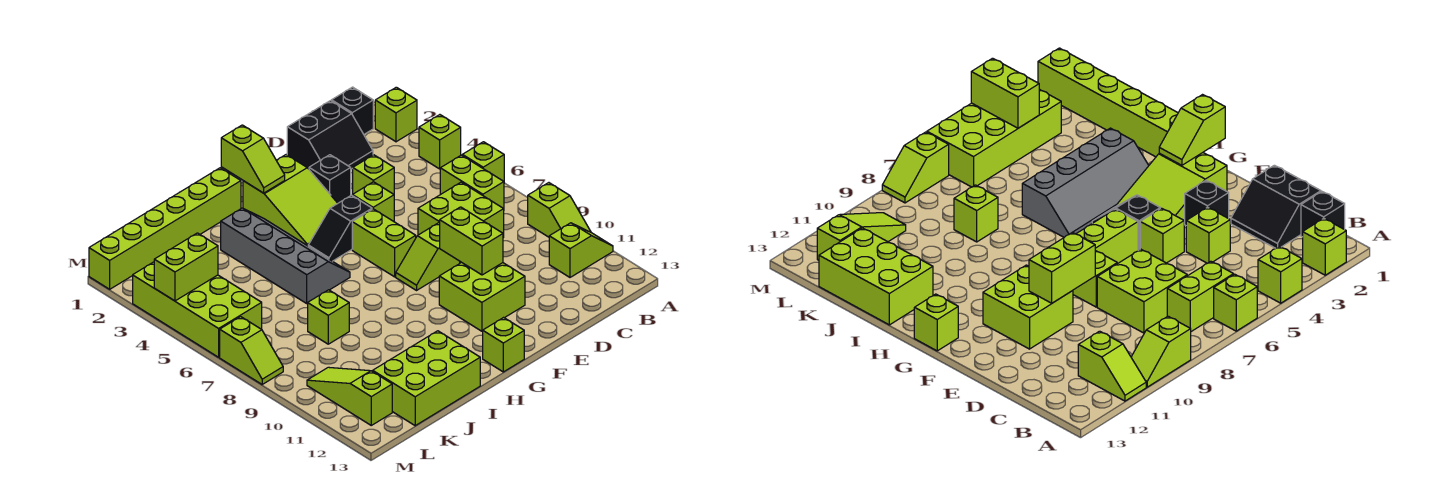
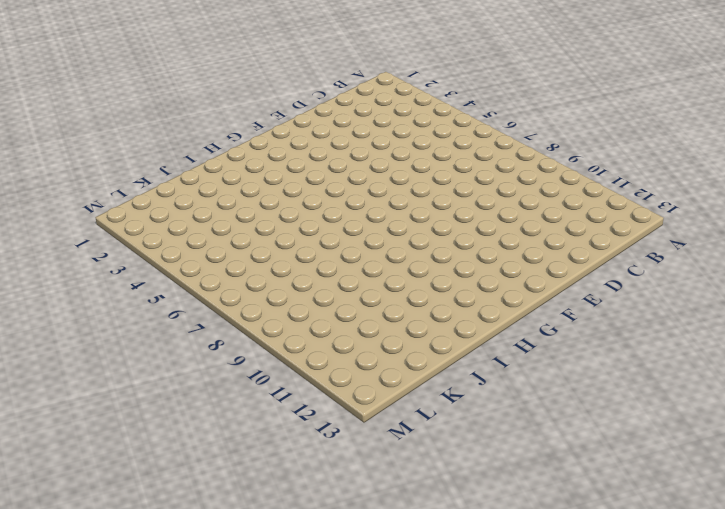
none -> lime brick A2 level 1
none -> lime brick A4 level 1
none -> lime brick A6 level 1

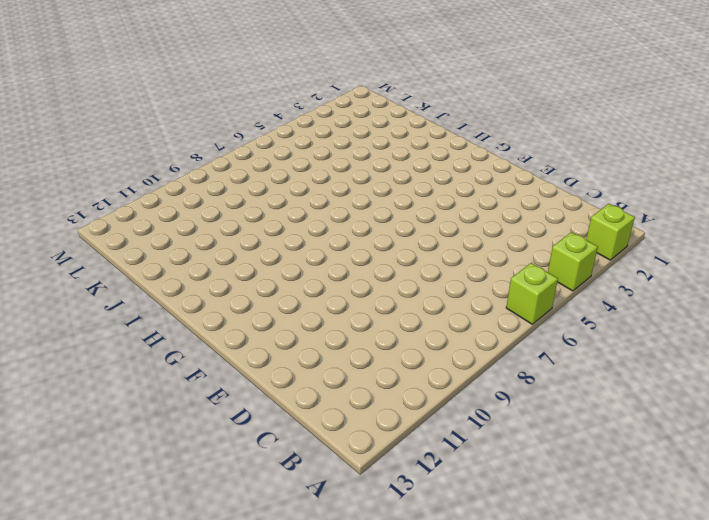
none -> lime slope A9:A10 level 1 top 9
none -> lime slope A11:B11 level 1 top B
none -> black brick B1 level 1

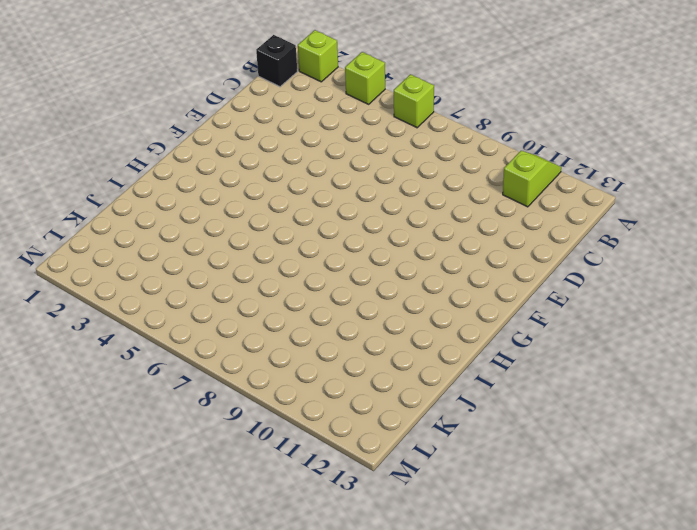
none -> lime slope A9:A10 level 1 top 9
none -> lime brick B6:B7 level 1
none -> black slope C1:D2 level 1 top 1

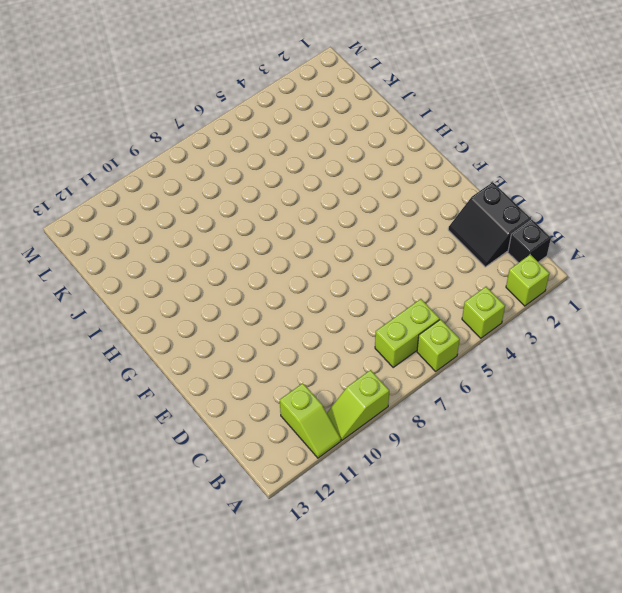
none -> lime brick C7:D8 level 1
none -> lime brick D4 level 1
none -> black brick E3 level 1

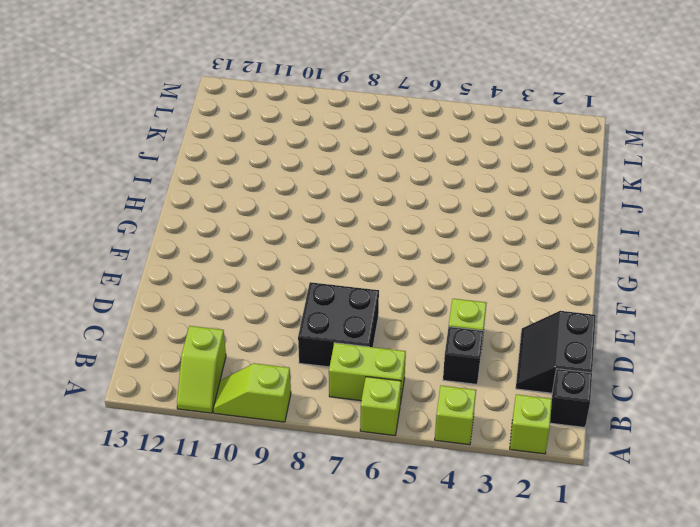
black brick C4 level 1 -> black brick E3 level 1
black brick C7:D8 level 1 -> lime brick C7:D8 level 1
none -> lime brick E5 level 1
none -> lime slope E8:F8 level 1 top E
none -> lime brick E10:F11 level 1

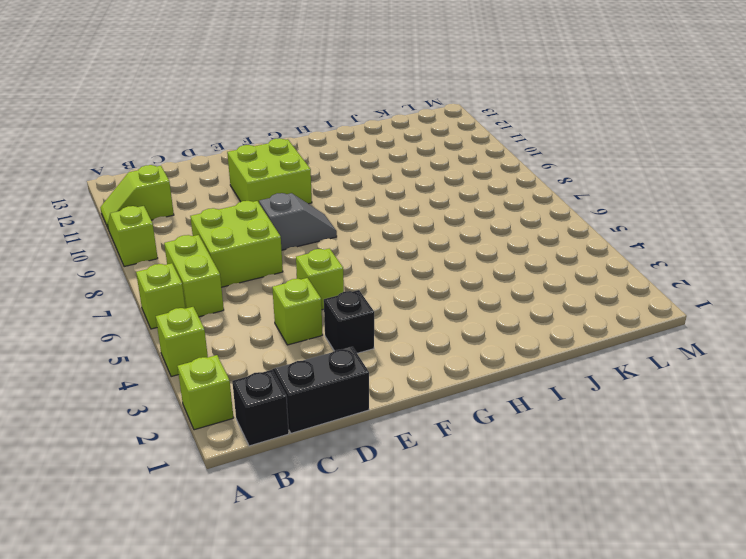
grey slope E8:F8 level 1 top E -> lime slope E8:F8 level 1 top E
none -> lime slope F2:G4 level 1 top 2
none -> black slope F5:G5 level 1 top F
none -> lime brick F6:F7 level 1

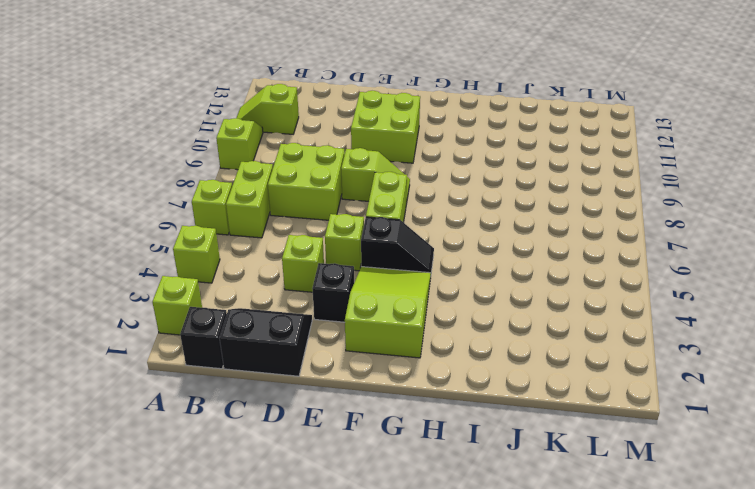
none -> lime brick G13 level 1
none -> lime brick H1:M1 level 1
none -> grey slope H3:I6 level 1 top I

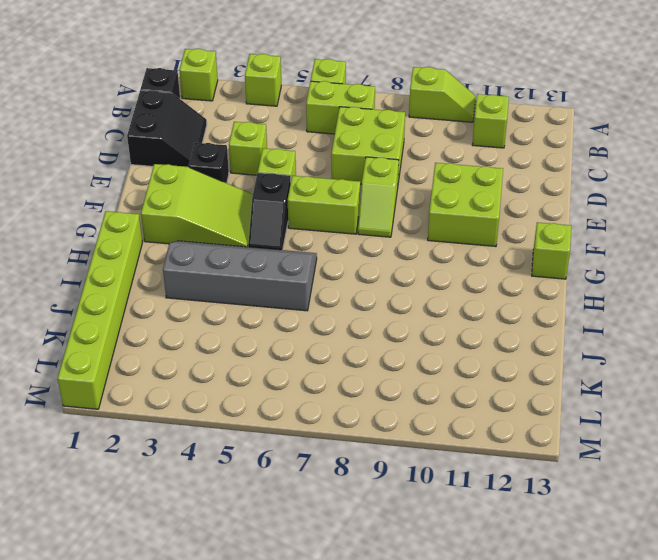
none -> lime brick I12:K13 level 1
none -> lime brick J8 level 1
none -> lime brick L3:M6 level 1

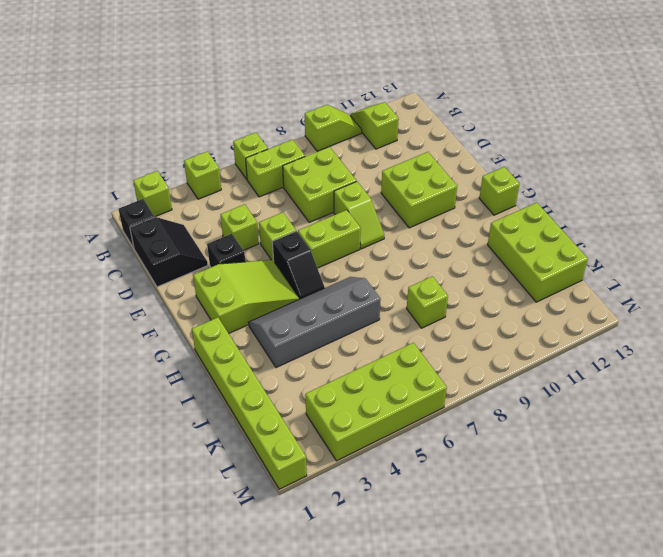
none -> lime slope L10:L12 level 1 top 12
none -> lime slope M7:M8 level 1 top 7
none -> lime brick E9:E10 level 2

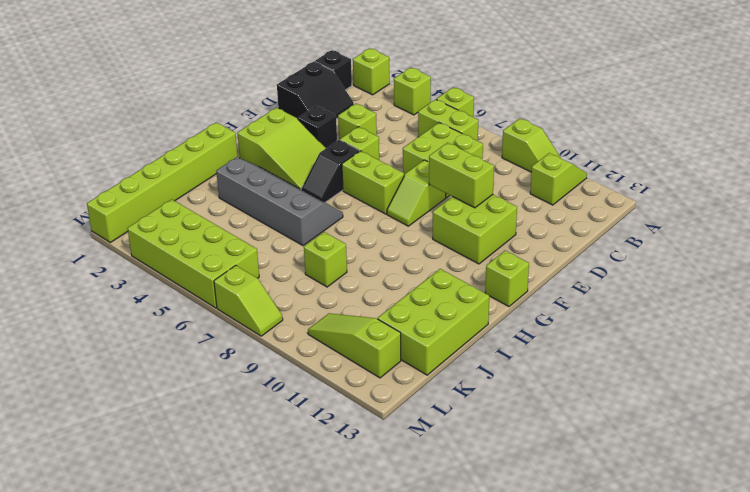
none -> lime slope G1:G2 level 2 top 1
none -> lime brick L4:M4 level 2

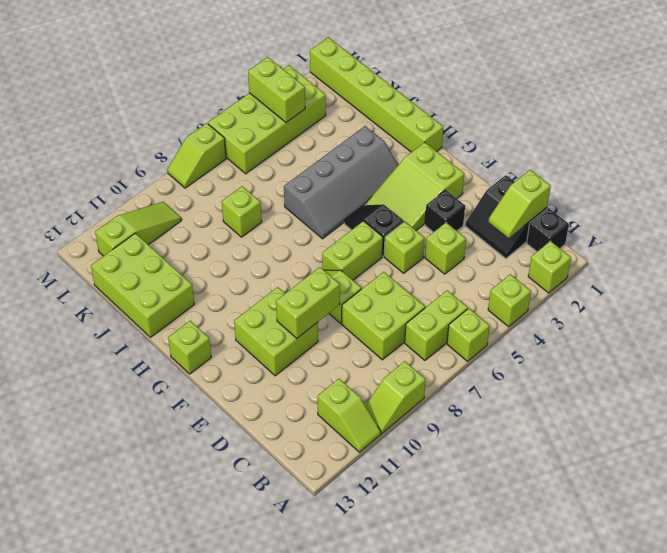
lime slope C1:C2 level 2 top 1 -> lime slope G1:G2 level 2 top 1

